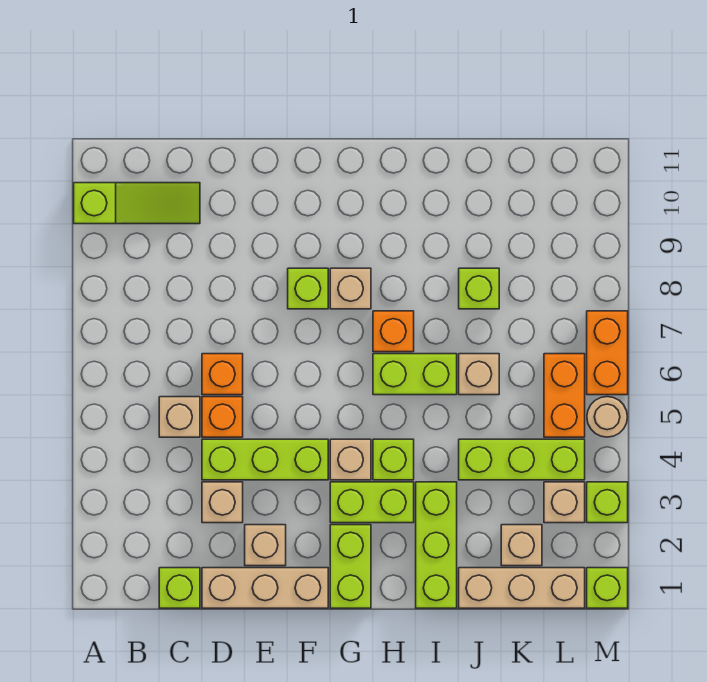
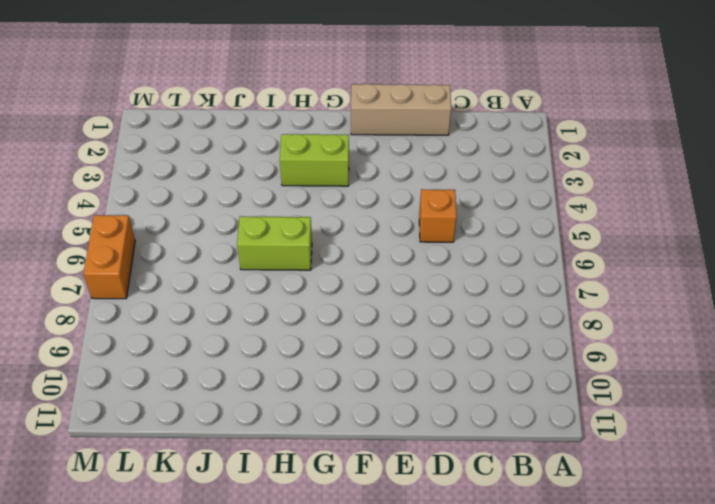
none -> lime slope A10:C10 level 1 top A
none -> lime brick C1 level 1
none -> tan brick C5 level 1

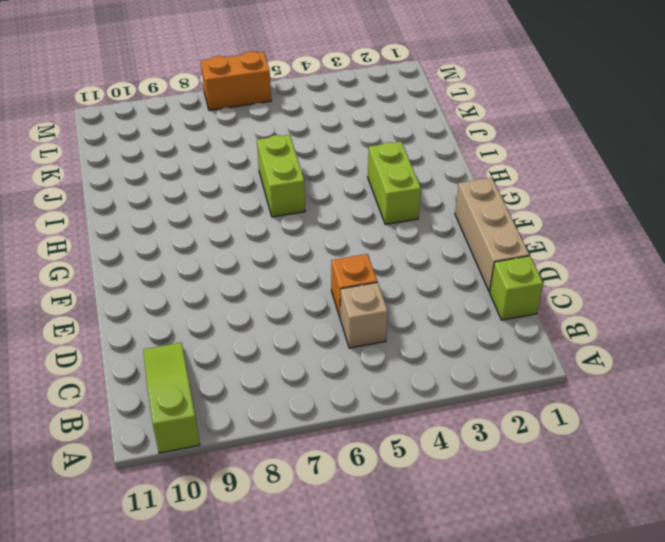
none -> tan brick D3 level 1
none -> lime brick D4:F4 level 1
none -> orange brick D6 level 1

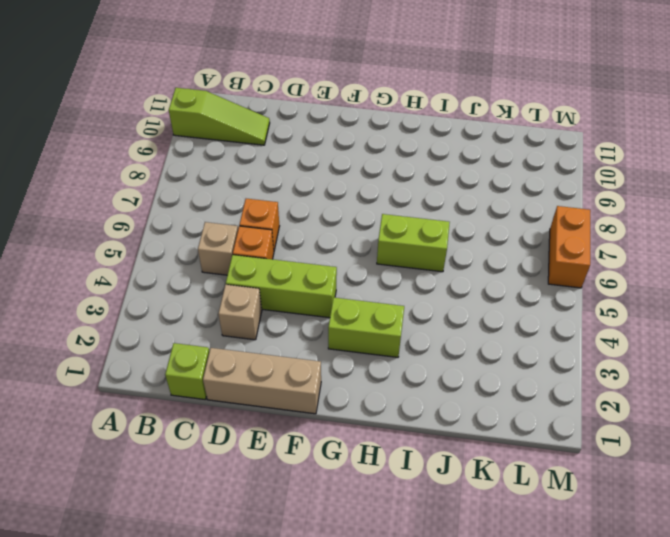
none -> tan brick E2 level 1
none -> lime brick F8 level 1
none -> lime brick G1:G2 level 1

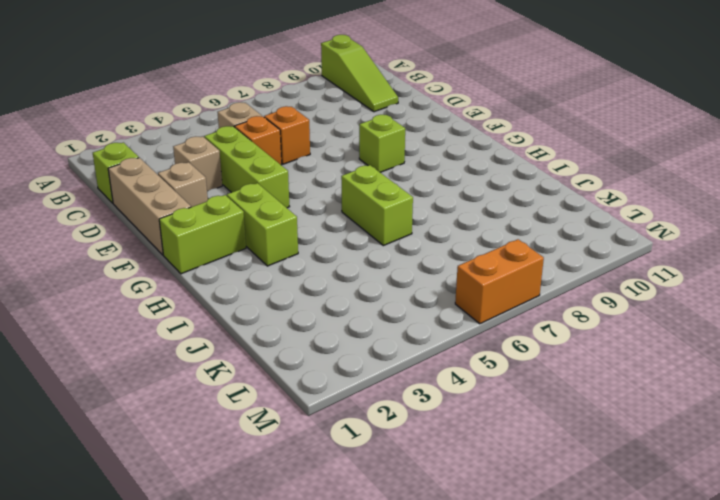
none -> tan brick G4 level 1
none -> tan brick G8 level 1
none -> lime brick H4 level 1

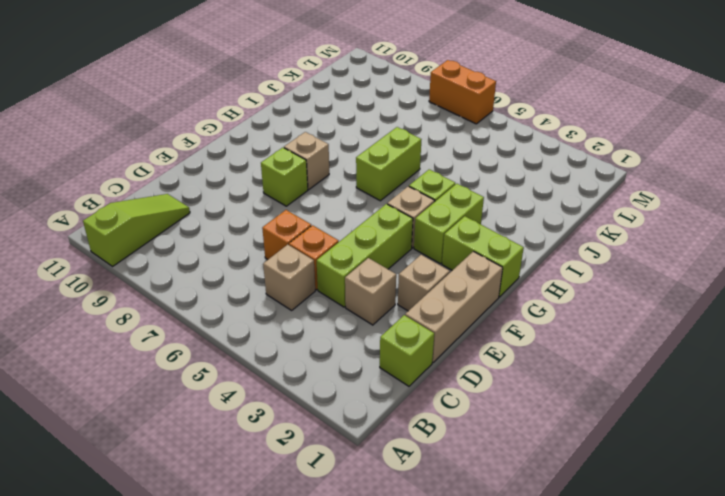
none -> orange brick H7 level 1
none -> lime brick I1:I3 level 1
none -> tan brick J1:L1 level 1

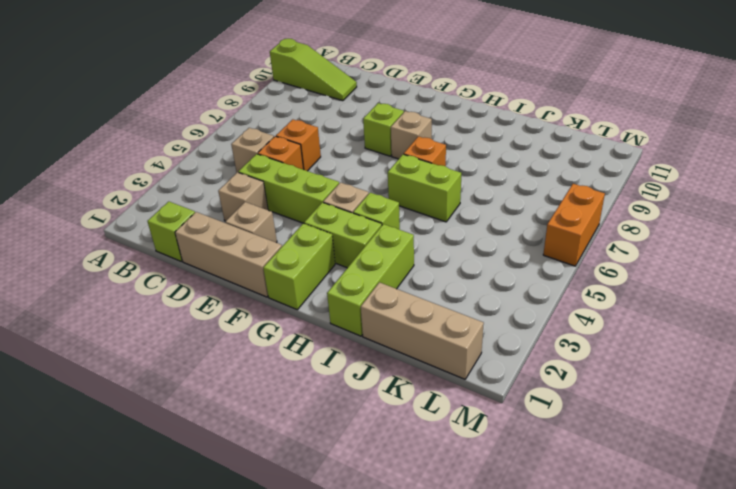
none -> lime brick J4:L4 level 1
none -> tan brick J6 level 1
none -> lime brick J8 level 1

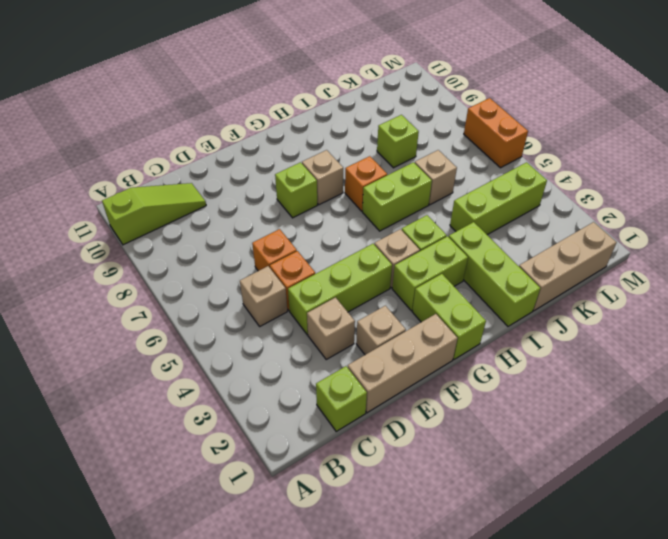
none -> tan brick K2 level 1
none -> tan brick L3 level 1
none -> orange brick L5:L6 level 1

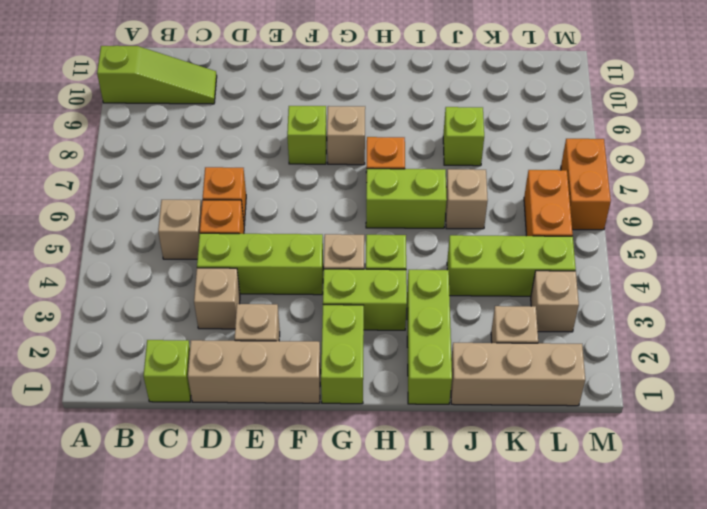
none -> lime brick M1 level 1
none -> lime brick M3 level 1
none -> tan round brick M5 level 1

